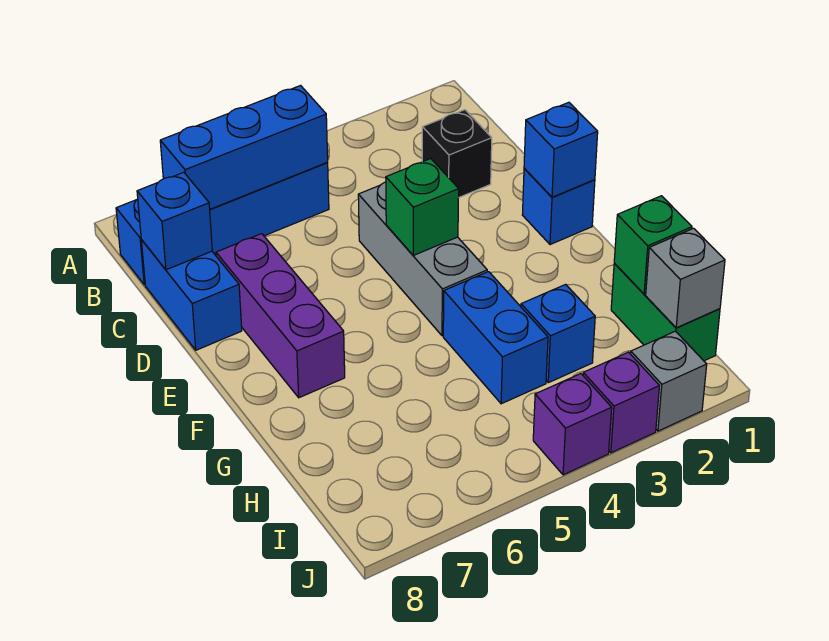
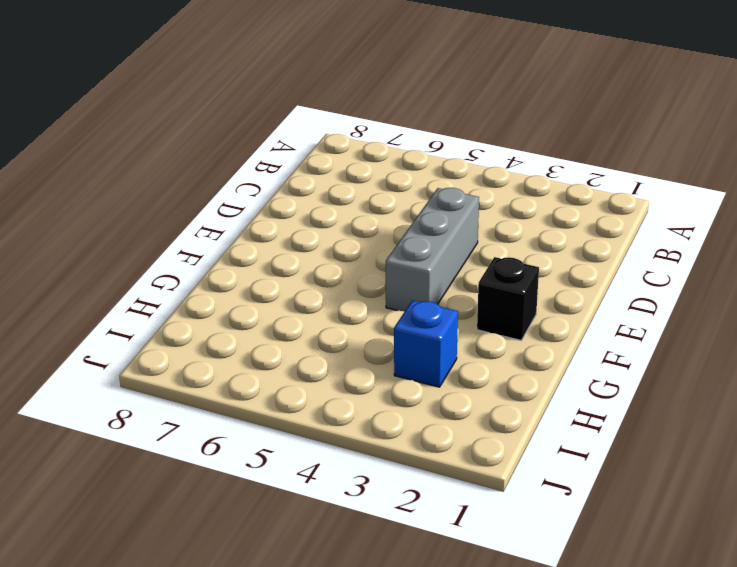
black brick F2 level 1 -> black brick C2 level 1
none -> blue brick B5:B8 level 1
none -> blue brick C8:D8 level 1
none -> purple brick D7:F7 level 1

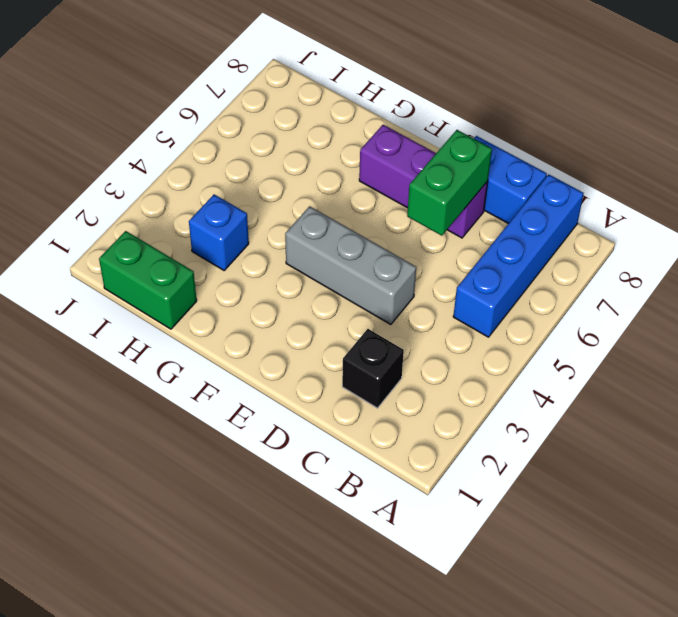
green brick D6:D7 level 2 -> none
none -> blue brick E1 level 1
none -> blue brick G4:H4 level 1
none -> grey brick J2 level 1

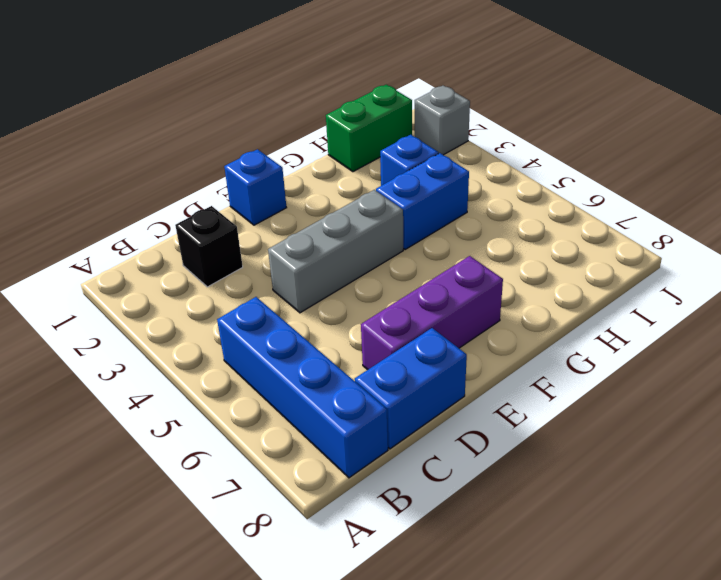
none -> purple brick J3 level 1
none -> purple brick J4 level 1
none -> blue brick B5:B7 level 2

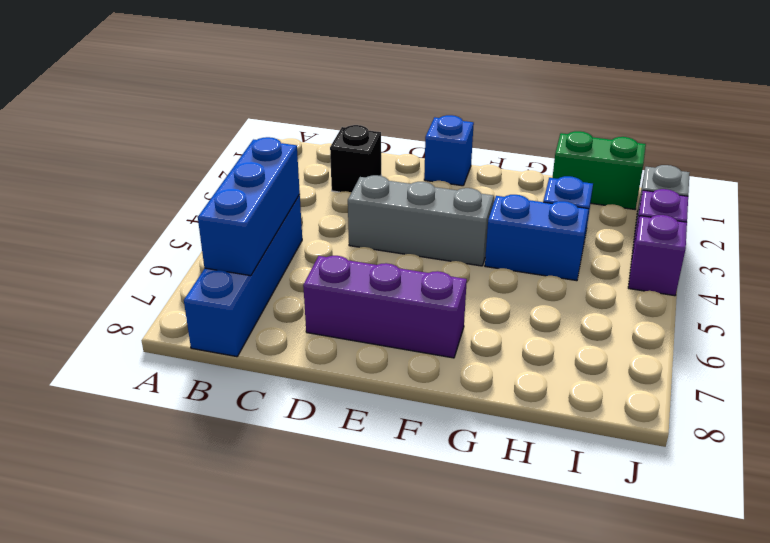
none -> blue brick C8:D8 level 1
none -> blue brick C8 level 2
none -> blue brick E1 level 2

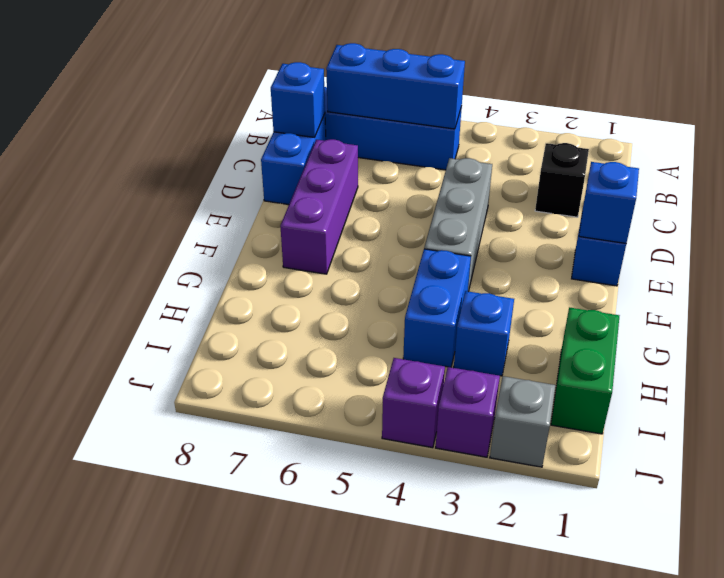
none -> green brick E4 level 2
none -> green brick H1 level 2
none -> grey brick I1 level 2

